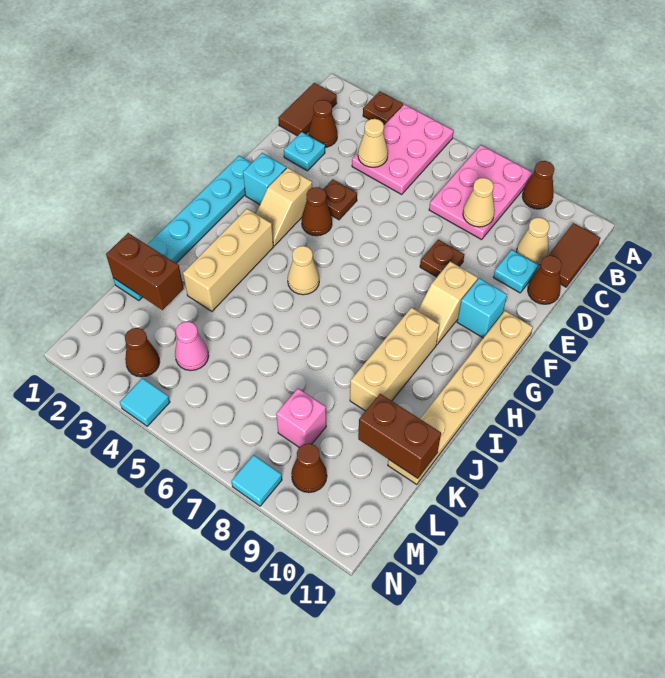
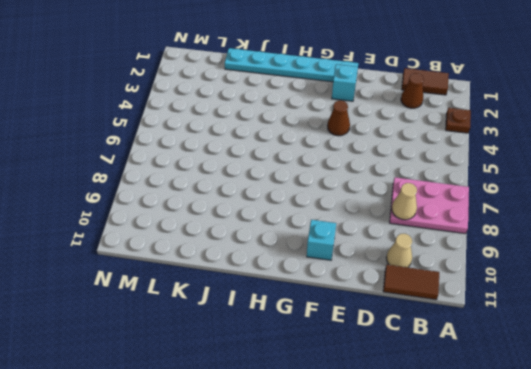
none -> pink plate A4:C5 level 1
none -> brown cone A9 level 1
none -> cyan plate D2 level 1
none -> cyan plate D10 level 1

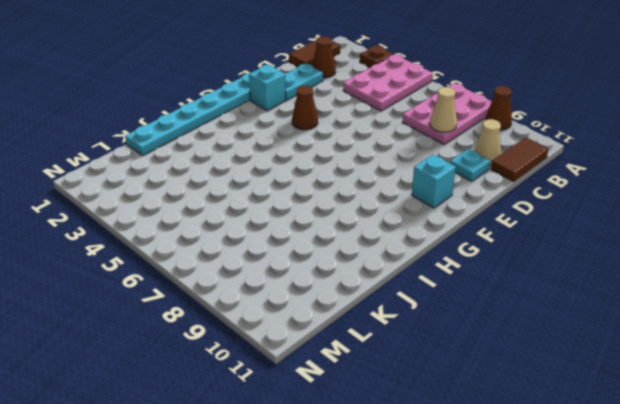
cyan plate D2:E2 level 1 -> cyan plate D2 level 1
none -> brown cone D11 level 1
none -> brown plate E4 level 1
none -> brown plate E8 level 1
none -> tan slope F3:G3 level 1 top F

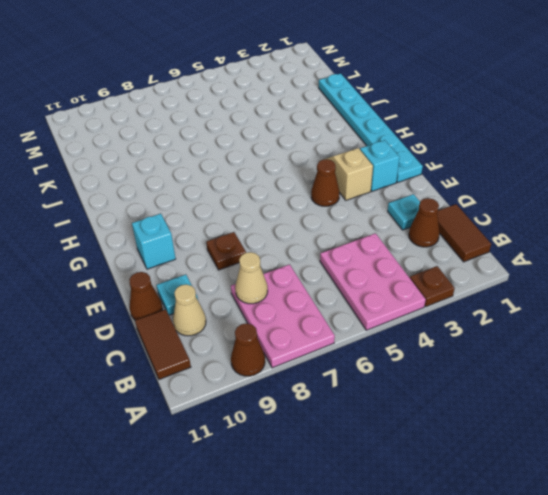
none -> brown plate E4 level 1
none -> tan slope F9:G9 level 1 top F
none -> tan plate F11:K11 level 1
none -> tan brick H3:J3 level 1

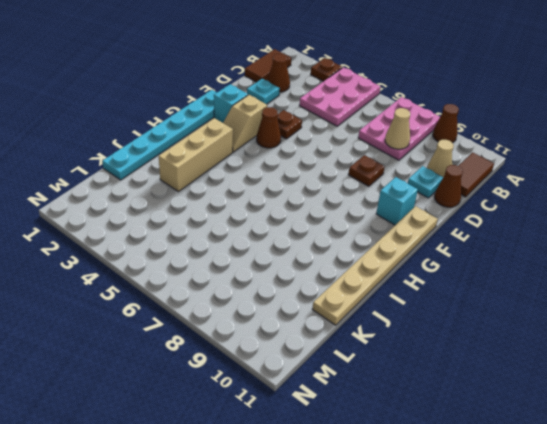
none -> tan slope F9:G9 level 1 top F
none -> tan cone H5 level 1
none -> tan brick H9:J9 level 1
none -> pink cone L4 level 1

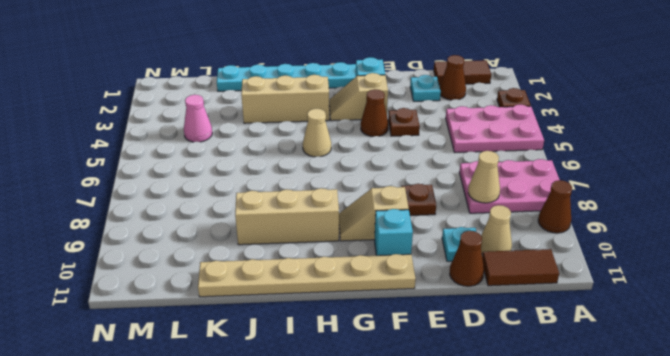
none -> pink brick L8 level 1
none -> brown cone M3 level 1
none -> brown cone M9 level 1
none -> cyan tile N4 level 1

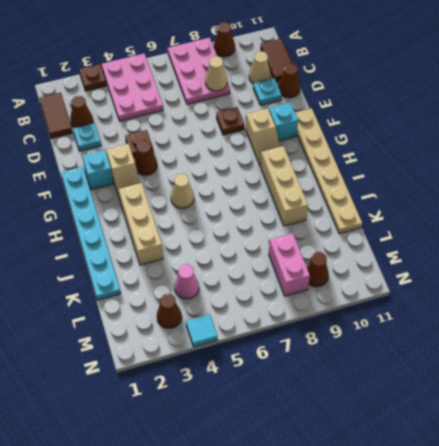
pink brick L8:M8 level 1 -> pink brick L8 level 1
none -> cyan tile N8 level 1
none -> tan cone C4 level 2
none -> brown brick K1:K2 level 2
none -> brown brick K10:K11 level 2

